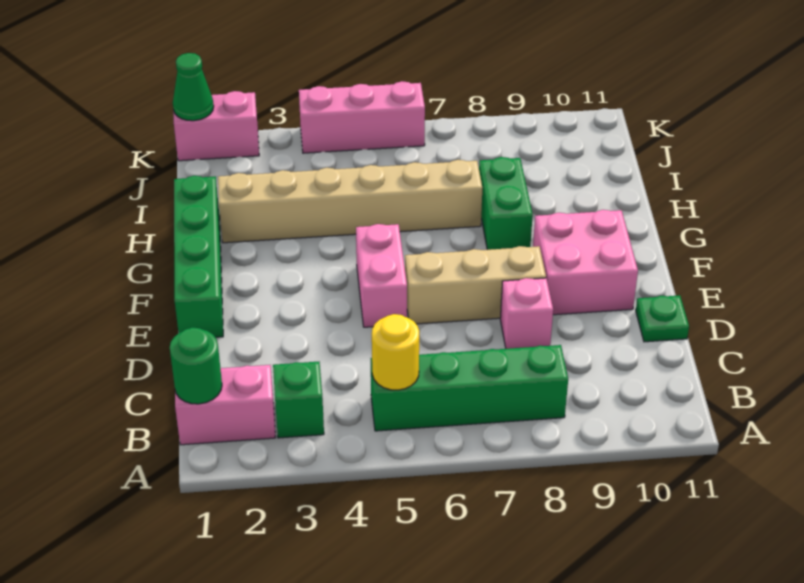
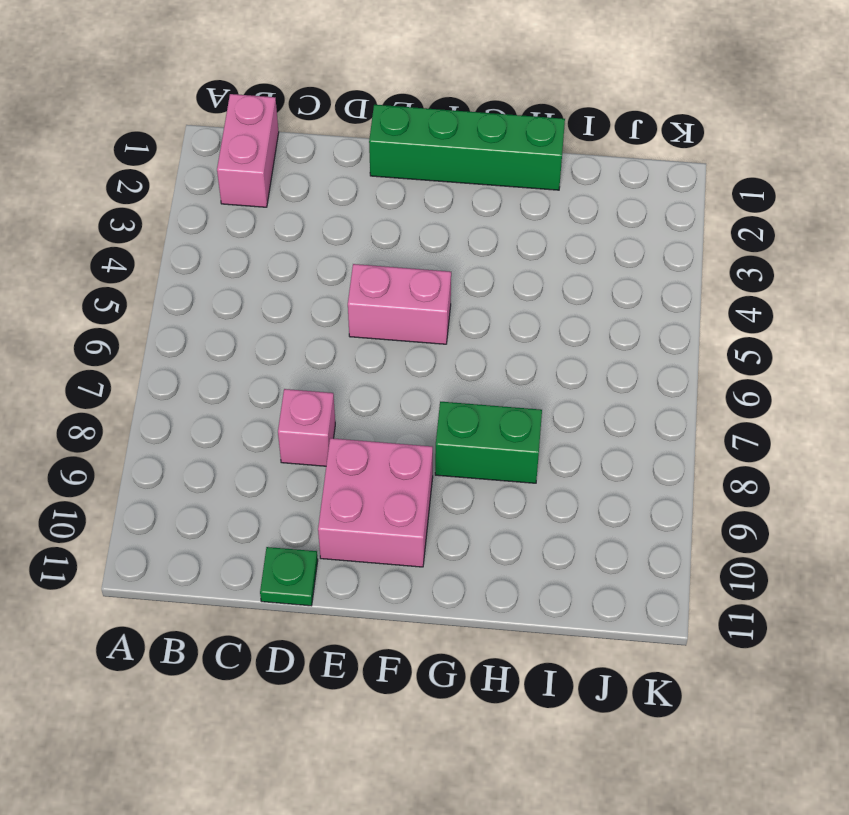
none -> green brick B3 level 1
none -> green brick B5:B8 level 1
none -> tan brick E6:E8 level 1

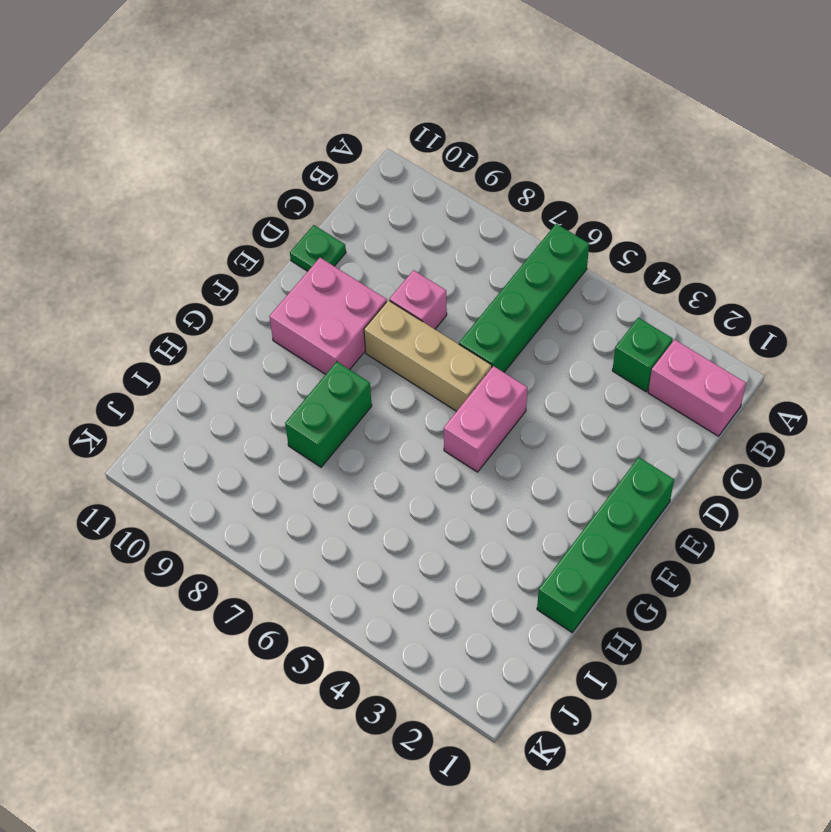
green brick A6:D6 level 1 -> green brick B5:B8 level 1
none -> tan brick H2:H7 level 1
none -> pink brick K1:K2 level 1
none -> pink brick K4:K6 level 1

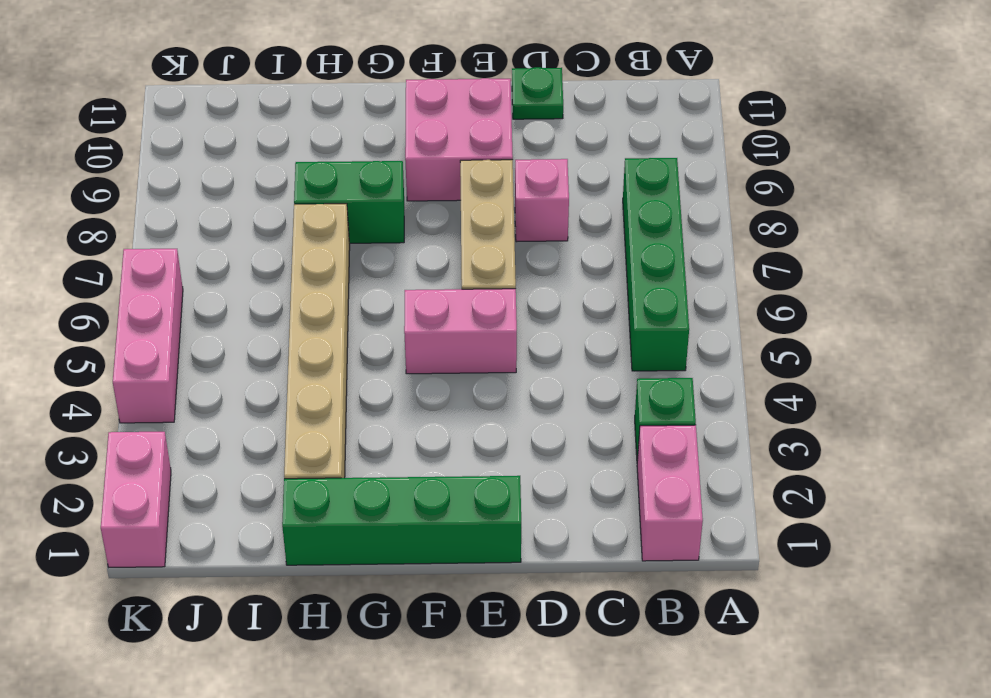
none -> green round brick B1 level 2
none -> yellow round brick B5 level 2
none -> green cone K1 level 2

